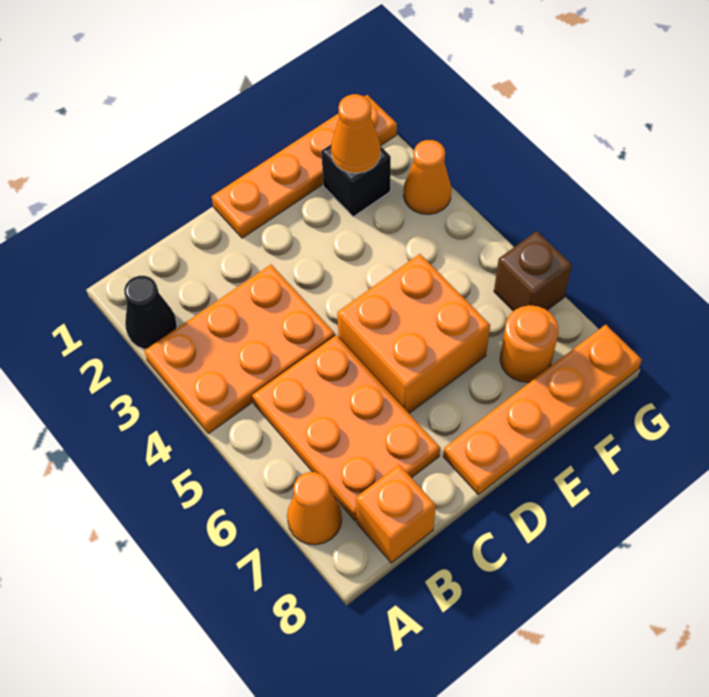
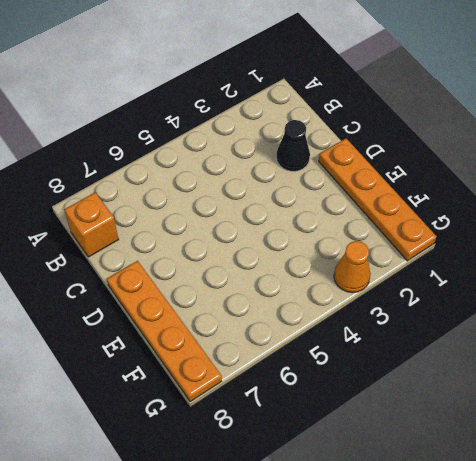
black cone C2 level 1 -> black cone A2 level 1
none -> orange plate A3:C4 level 1
none -> orange cone A7 level 1
none -> orange plate B5:C7 level 1

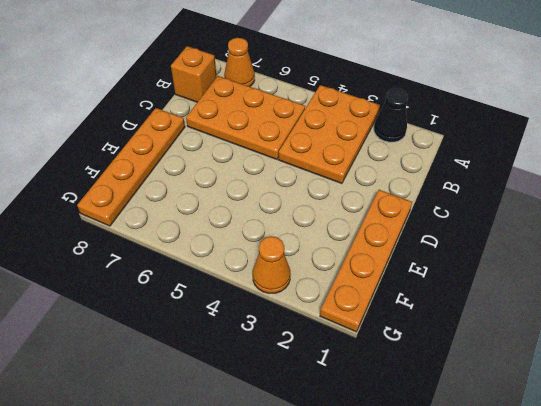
none -> orange brick D5:E6 level 1
none -> black brick F2 level 1
none -> orange round brick F7 level 1

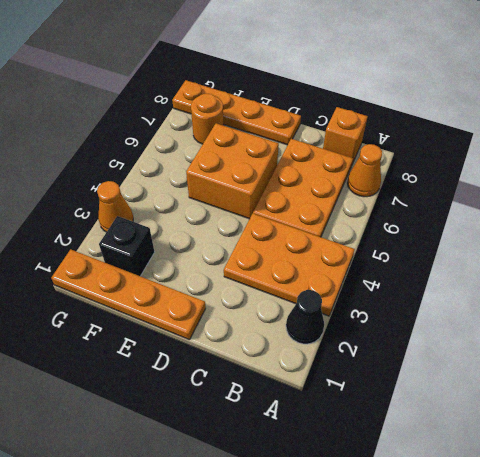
none -> brown brick G6 level 1
none -> orange cone F2 level 2

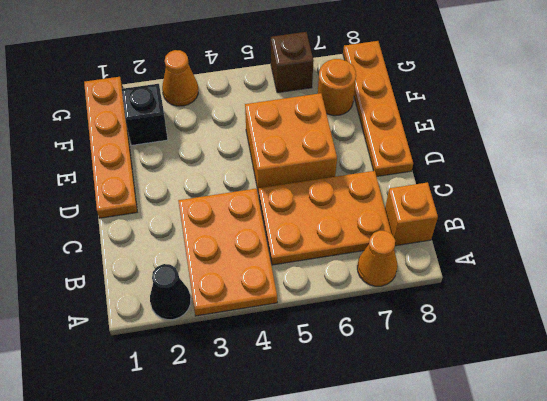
none -> orange cone F2 level 2

